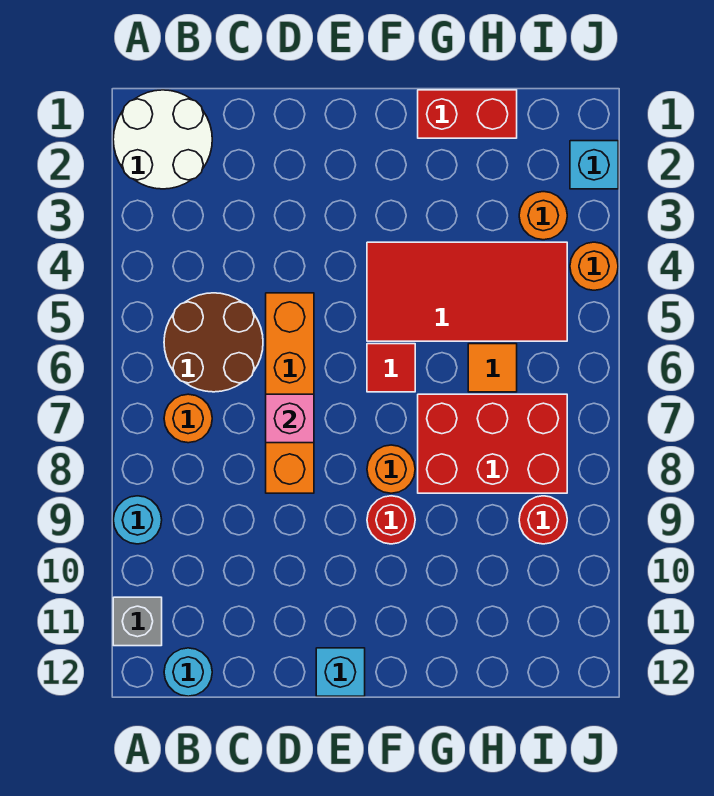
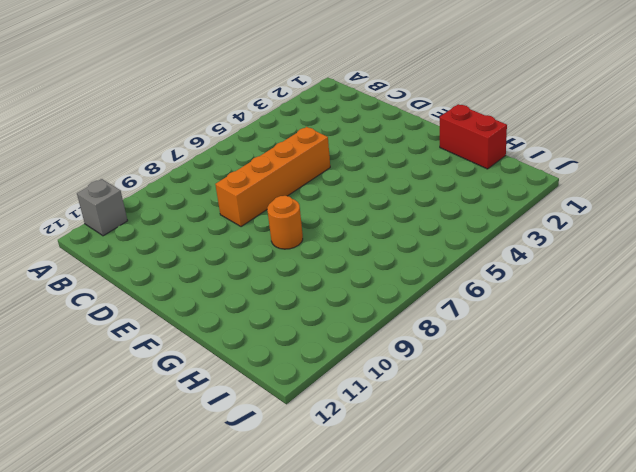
none -> white round brick A1:B2 level 1
none -> cyan round brick A9 level 1
none -> brown round brick B5:C6 level 1

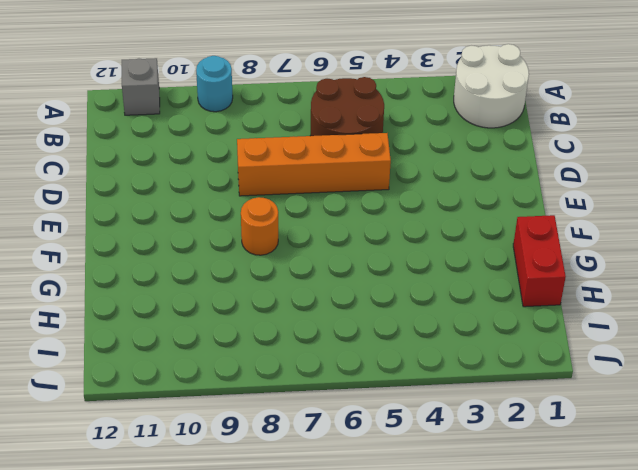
none -> orange round brick B7 level 1
none -> cyan round brick B12 level 1
none -> cyan brick E12 level 1

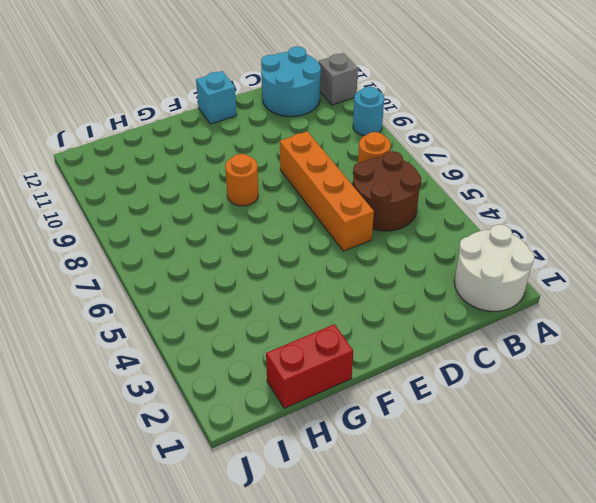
cyan round brick B11:C12 level 1 -> cyan round brick B12 level 1
none -> red tile F4:I5 level 1
none -> red tile F6 level 1
none -> red round brick F9 level 1

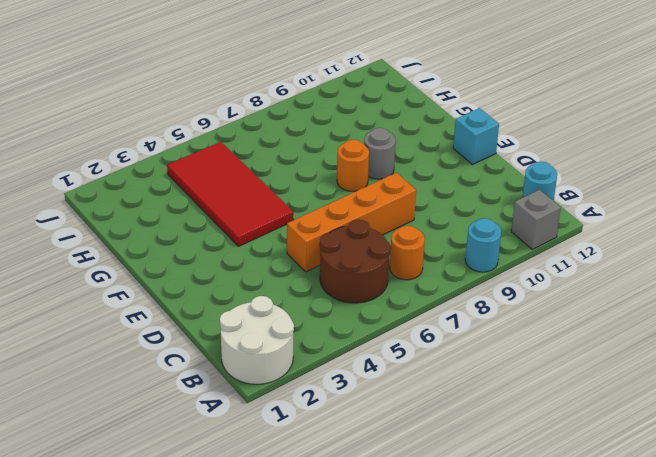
grey round brick F9 level 1 -> red round brick F9 level 1
none -> red tile F6 level 1
none -> red brick G1:H1 level 1
none -> red brick G7:I8 level 1

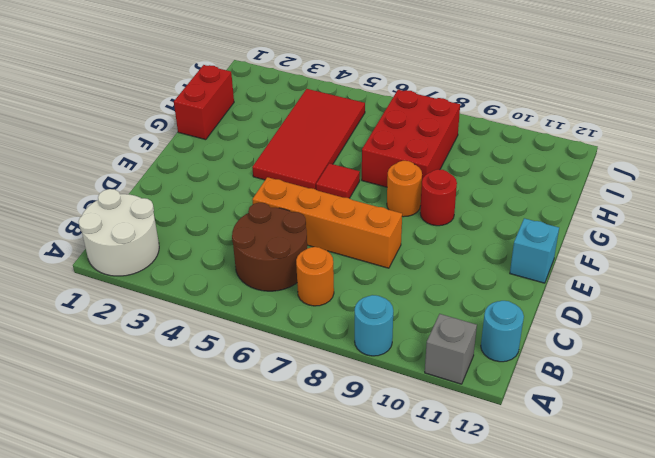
none -> orange tile H6 level 1
none -> orange round brick I3 level 1
none -> red round brick I9 level 1

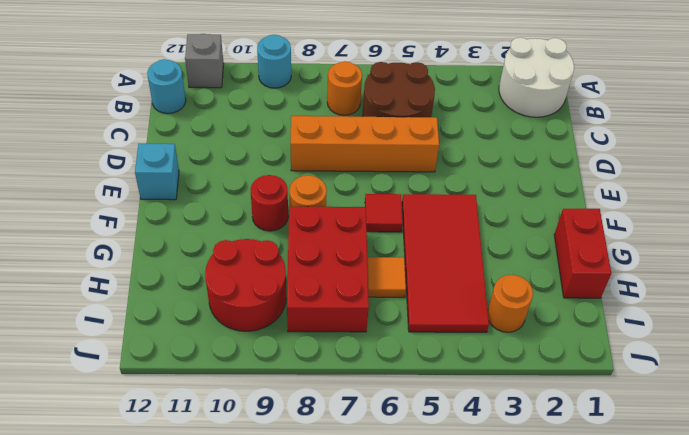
red round brick H9:I10 level 1 -> red round brick I9 level 1
none -> cyan brick J2 level 1
none -> orange round brick J4 level 1
none -> pink brick D7 level 2

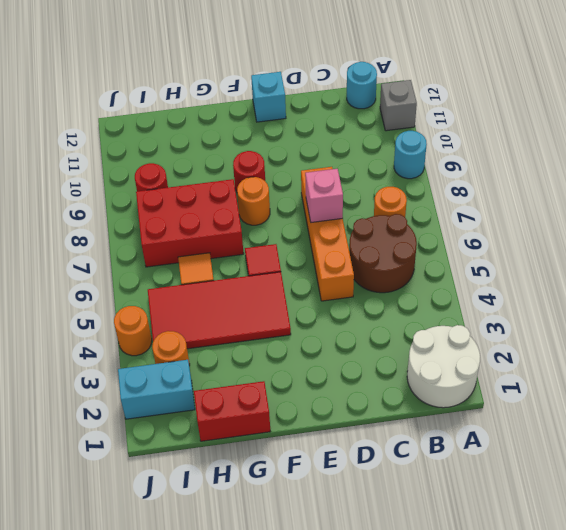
cyan brick I2:J2 level 1 -> cyan brick J2 level 1

